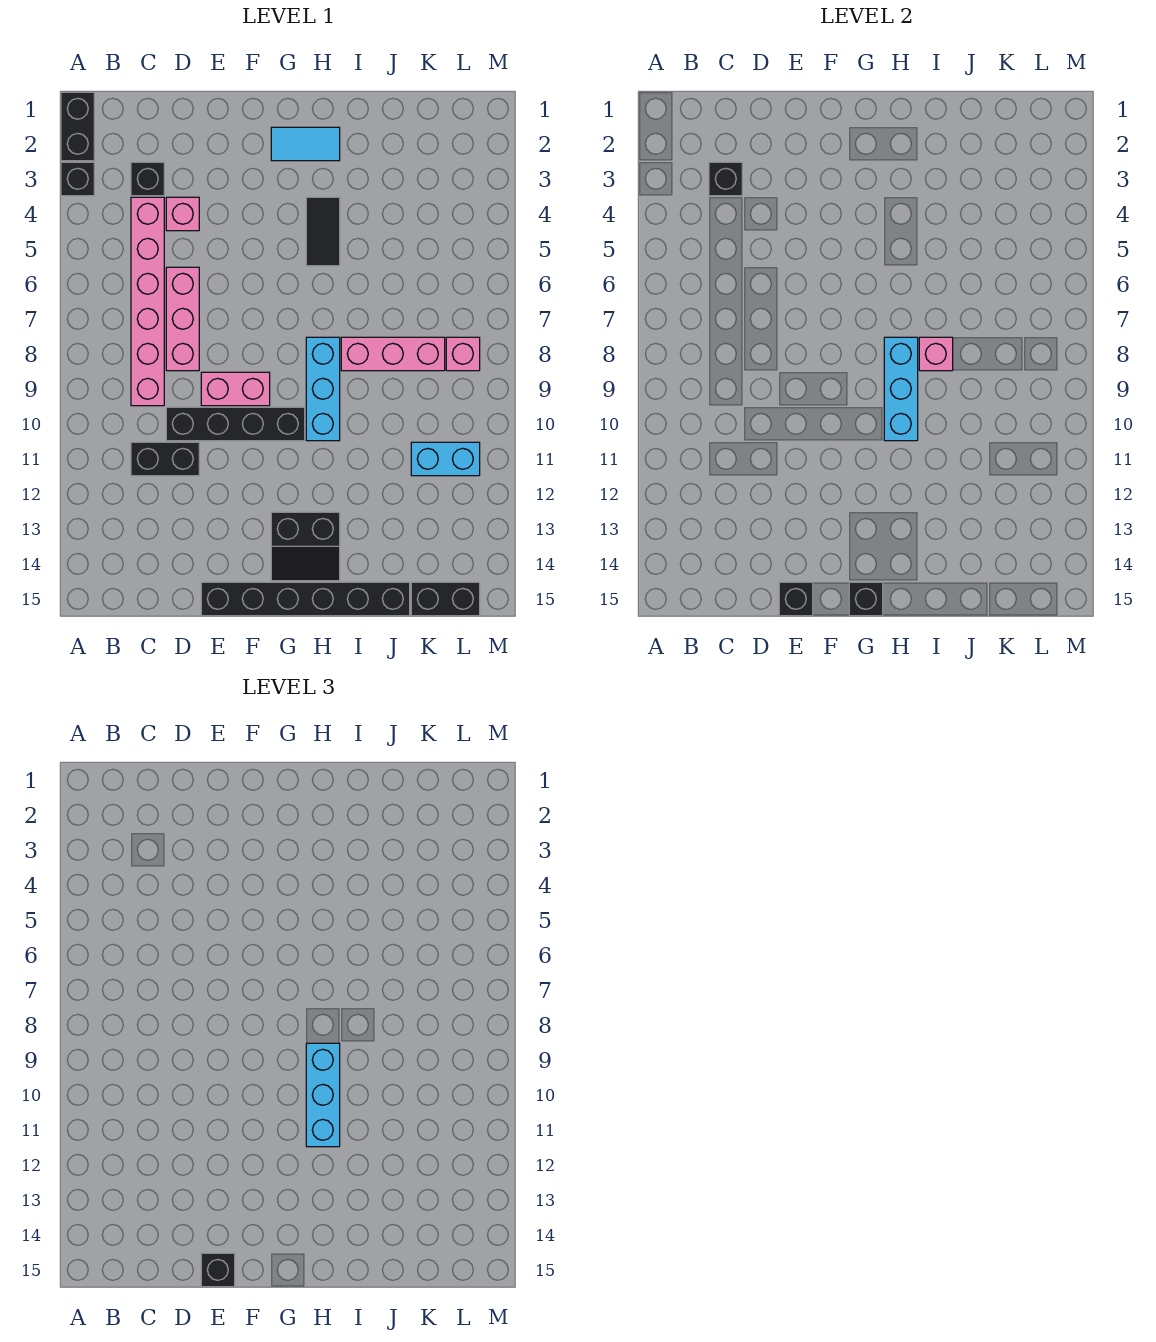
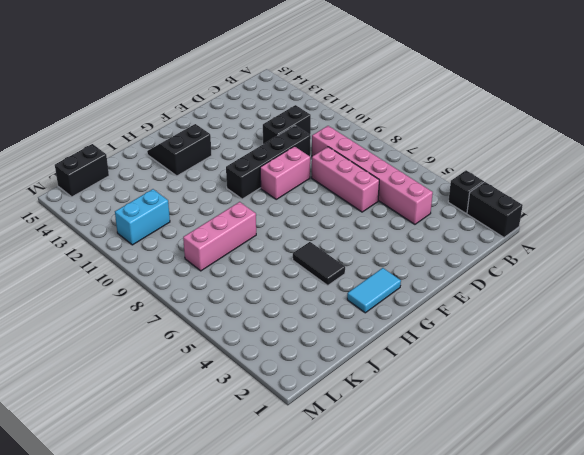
none -> black brick C3 level 1
none -> pink brick D4 level 1
none -> black brick E15:J15 level 1

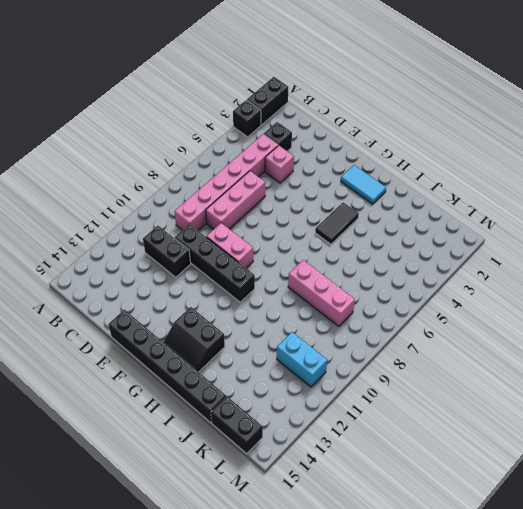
none -> cyan brick H8:H10 level 1
none -> pink brick L8 level 1
none -> black brick C3 level 2

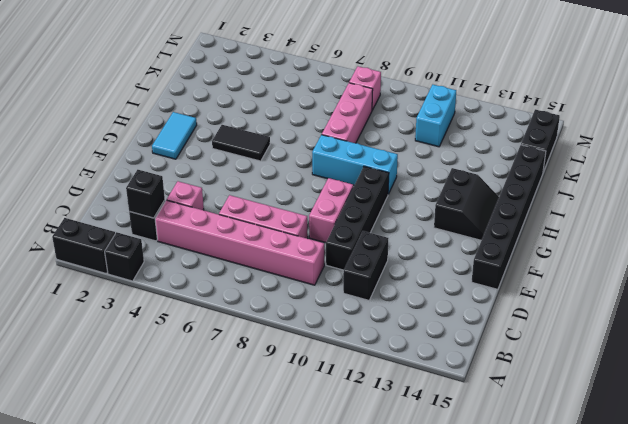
none -> black brick E15 level 2
none -> black brick G15 level 2
none -> cyan brick H8:H10 level 2

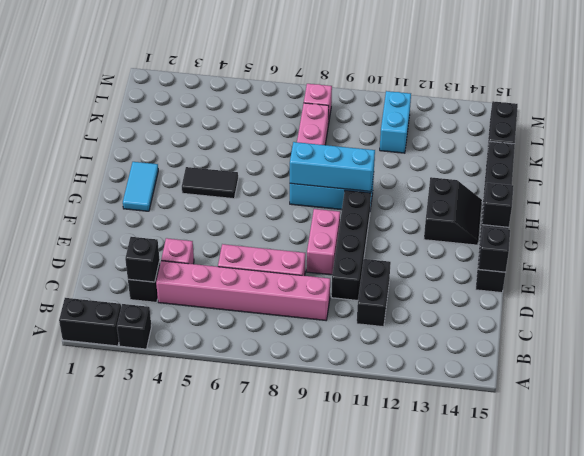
none -> pink brick I8 level 2
none -> black brick E15 level 3
none -> cyan brick H9:H11 level 3

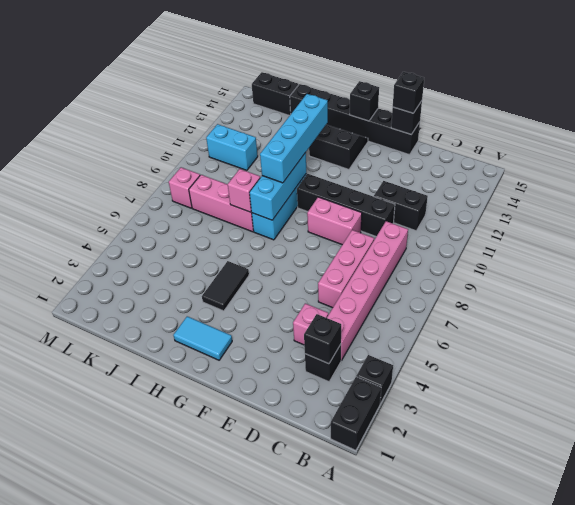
cyan brick H9:H12 level 3 -> cyan brick H9:H11 level 3

